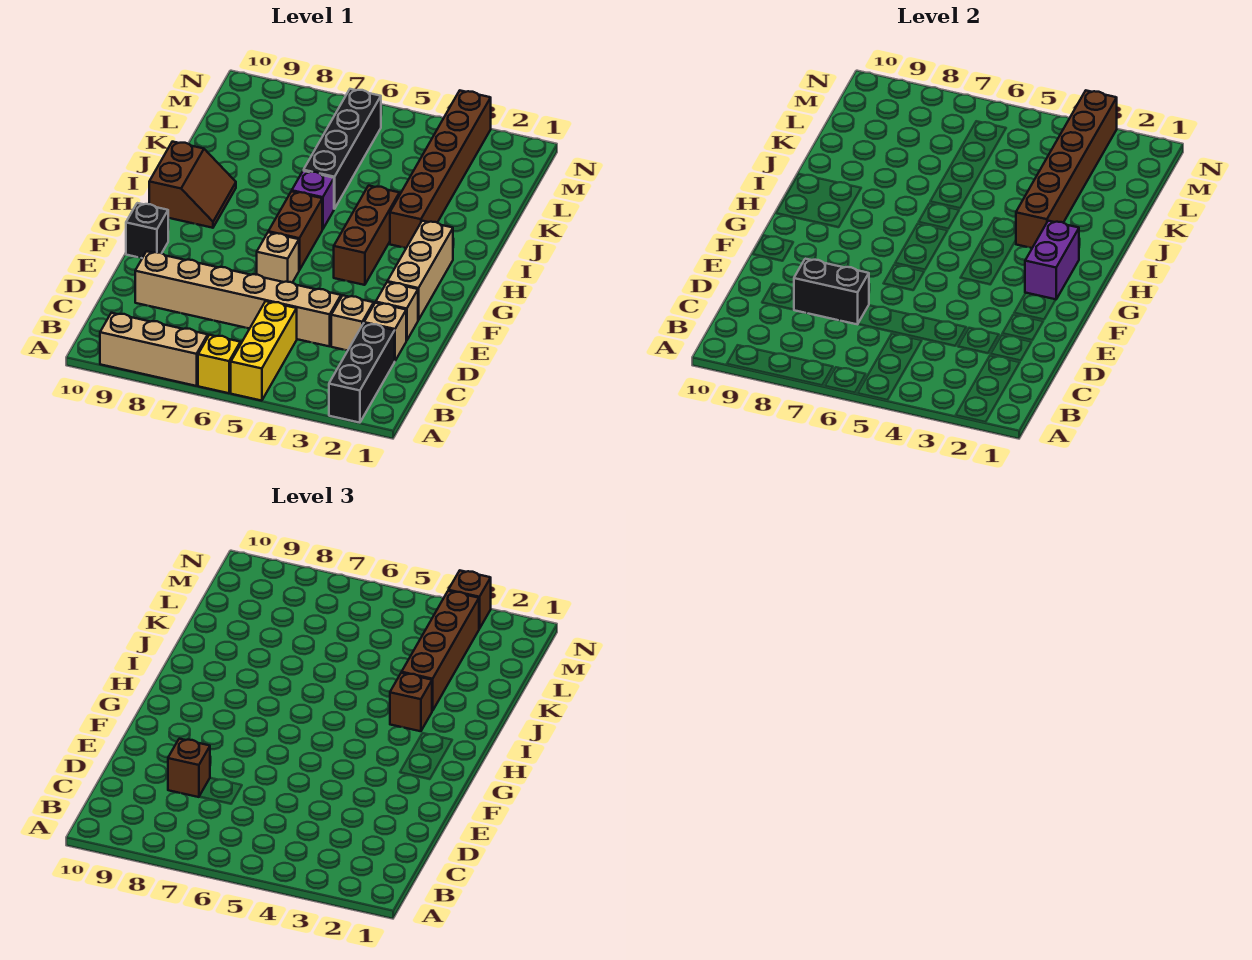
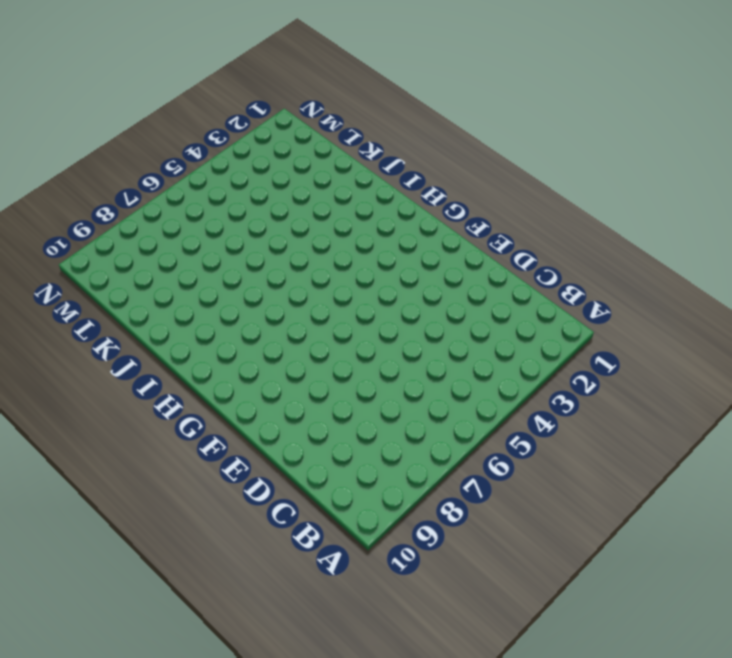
none -> black brick A2:C2 level 1
none -> yellow brick A5:C5 level 1
none -> yellow brick A6 level 1

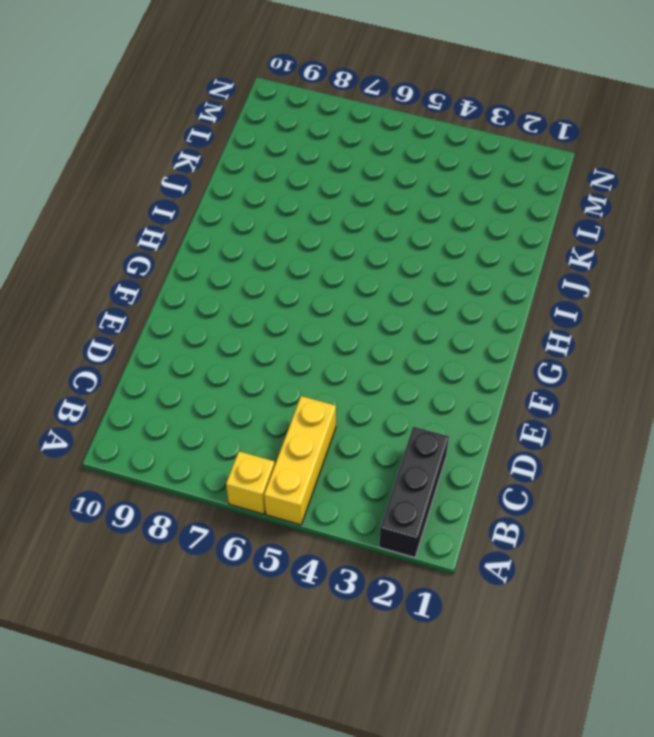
none -> tan brick A7:A9 level 1
none -> tan brick D2 level 1
none -> tan brick D3 level 1

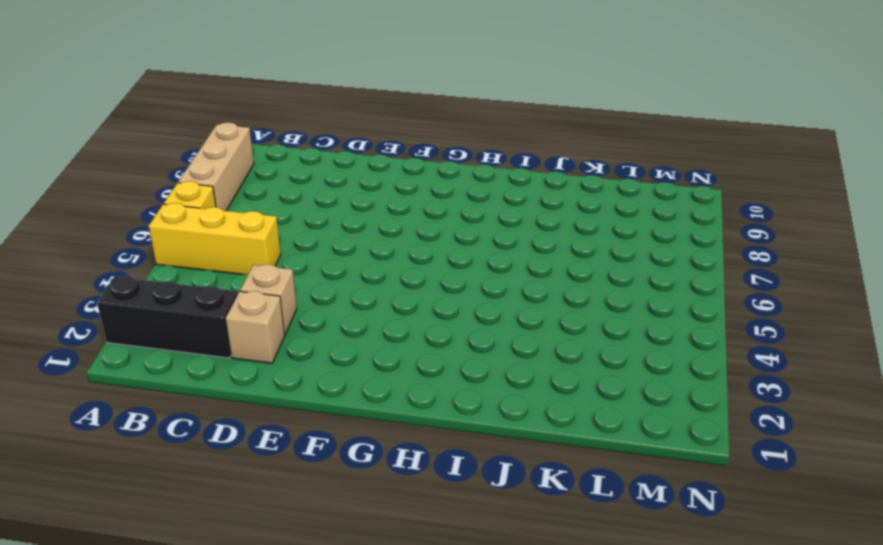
none -> tan brick D4:D9 level 1
none -> tan brick E2 level 1
none -> tan brick F2:H2 level 1

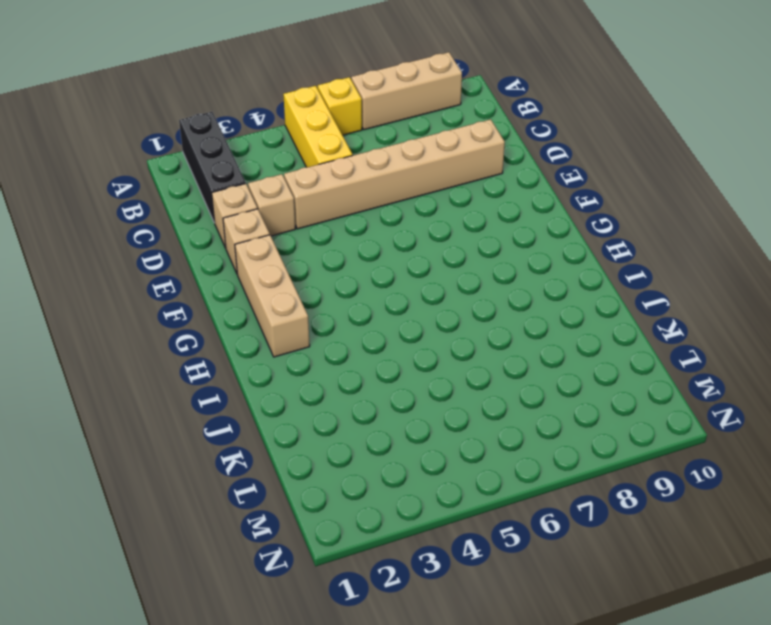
none -> tan brick F6 level 1
none -> black brick F10 level 1
none -> brown brick G4:I4 level 1

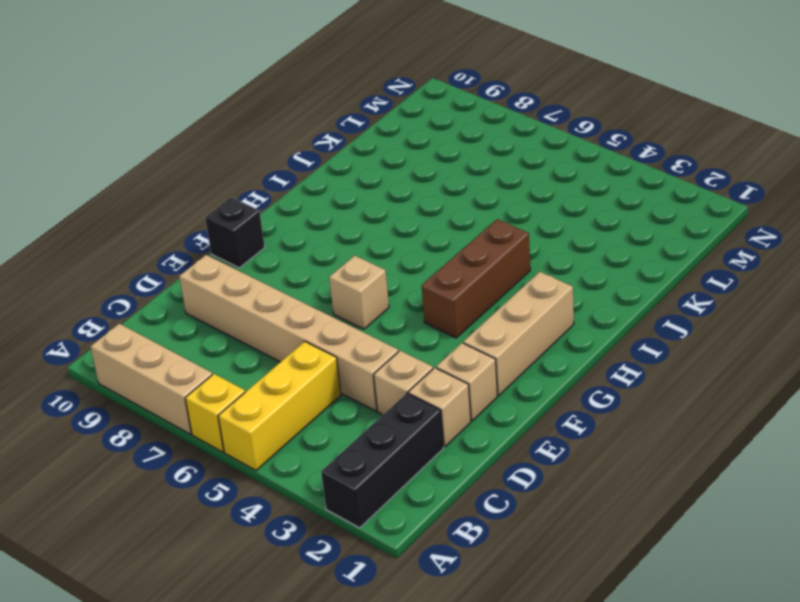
none -> brown brick G6:H6 level 1
none -> brown slope H9:I10 level 1 top 10
none -> brown brick I3:N3 level 1

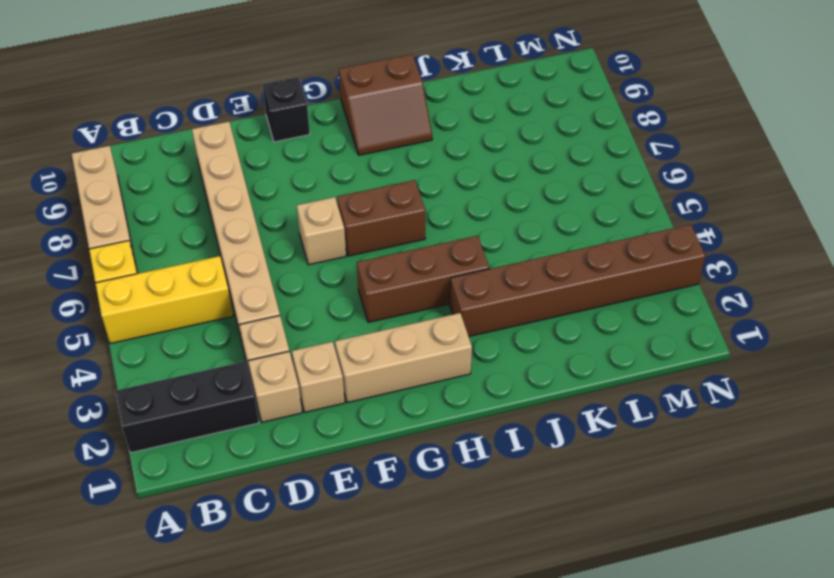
none -> purple brick I6 level 1
none -> black brick J6:M6 level 1
none -> black brick D7:D8 level 2

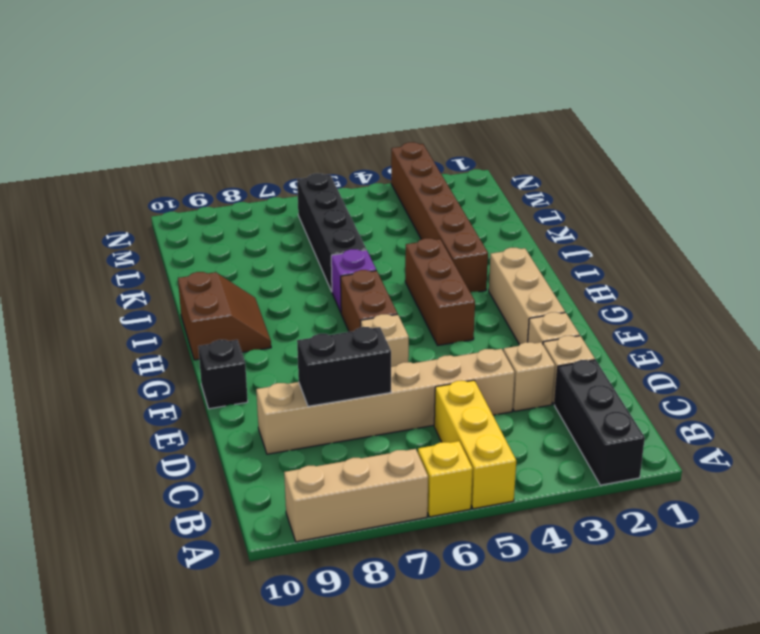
none -> purple brick G2:H2 level 2
none -> brown brick I3:N3 level 2
none -> brown brick D8 level 3

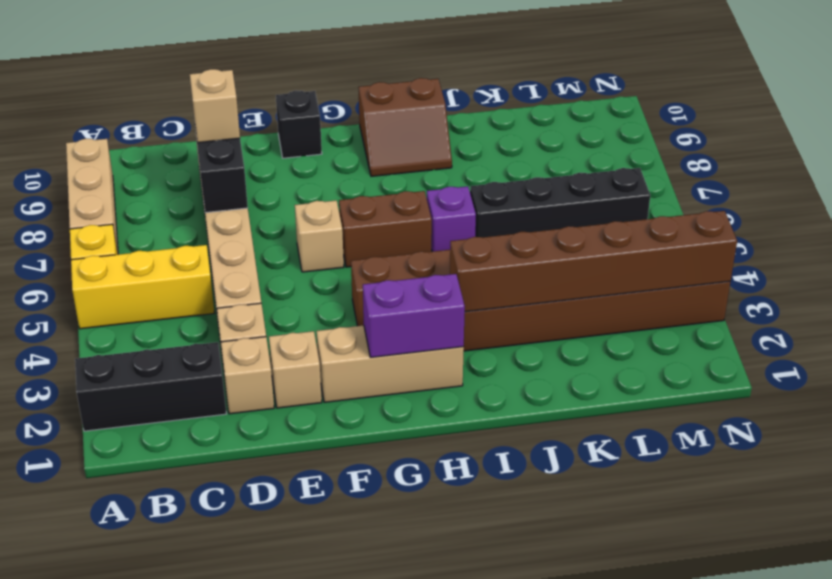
tan brick D8 level 3 -> brown brick D8 level 3
none -> brown brick I3 level 3
none -> brown brick J3:M3 level 3
none -> brown brick N3 level 3

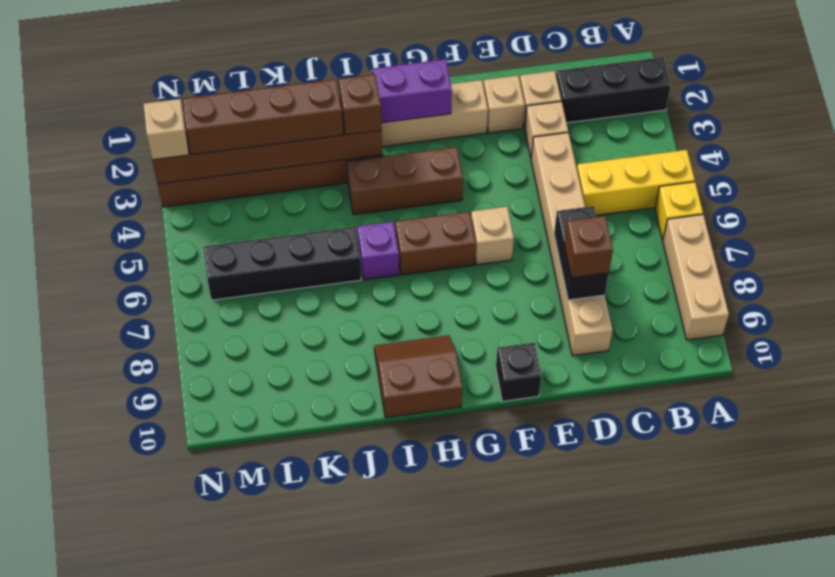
tan brick N3 level 3 -> brown brick N3 level 3

